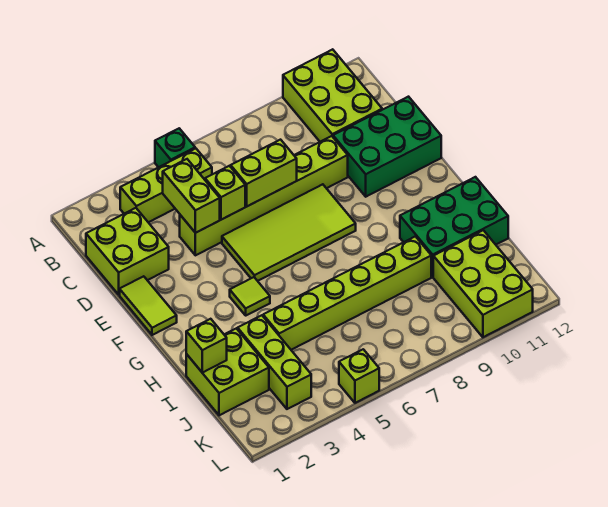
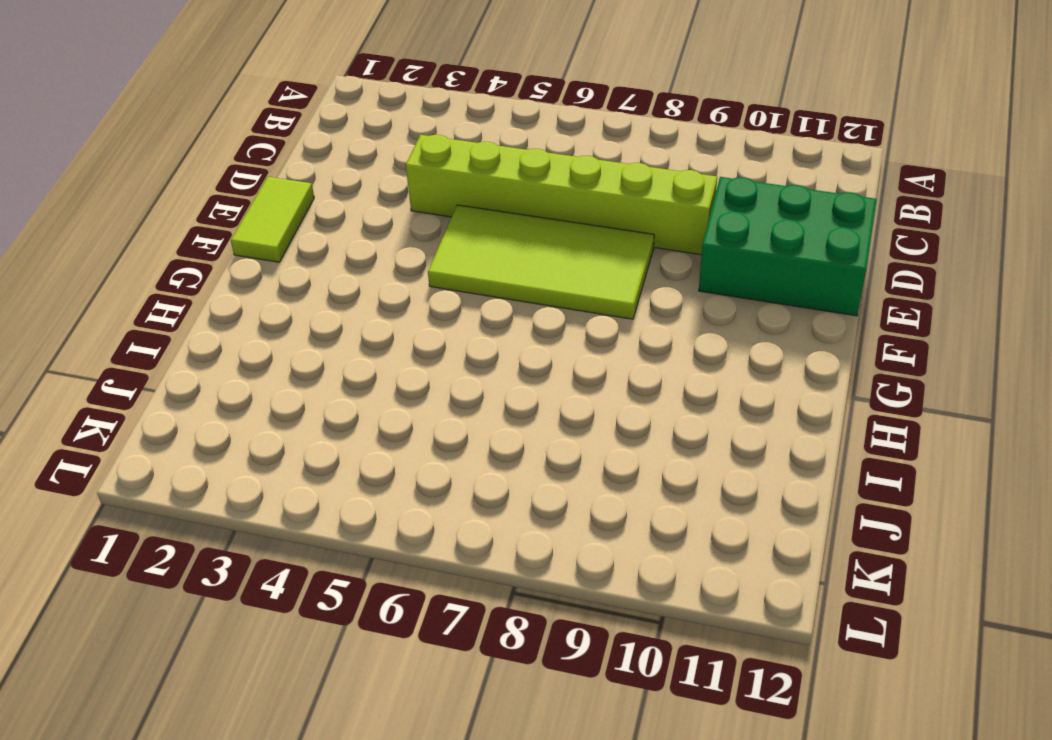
none -> green brick A5 level 1
none -> lime brick A10:C11 level 1
none -> lime brick B3:B5 level 1

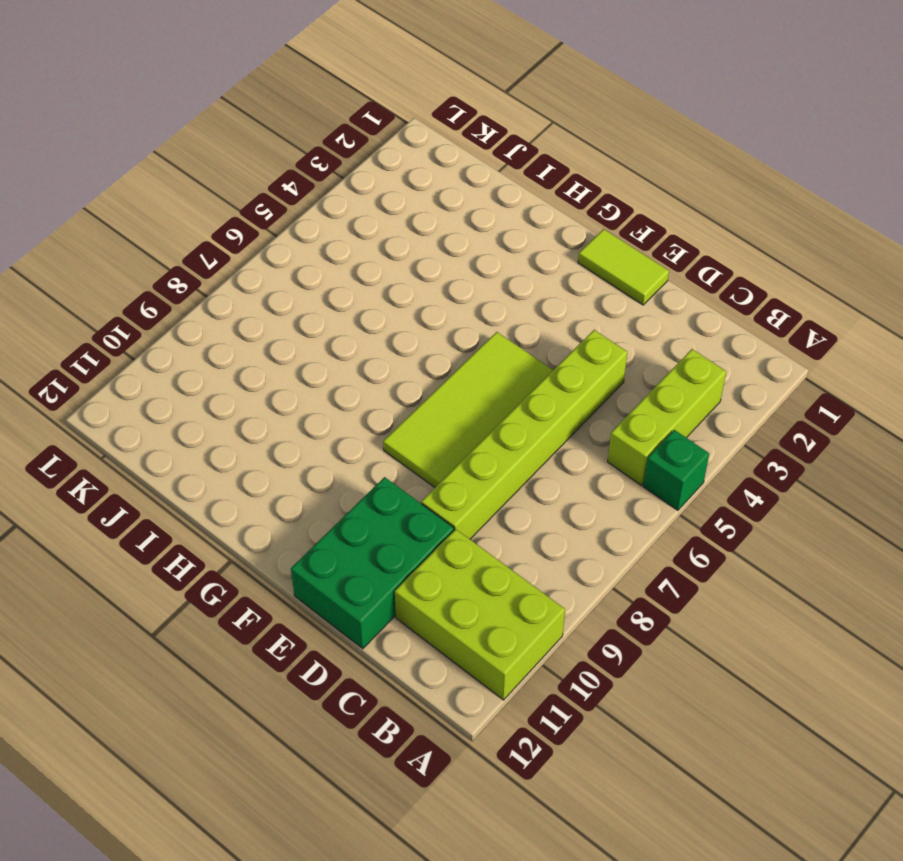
none -> lime brick C1:D2 level 1
none -> lime tile G4 level 1
none -> green brick H10:I12 level 1

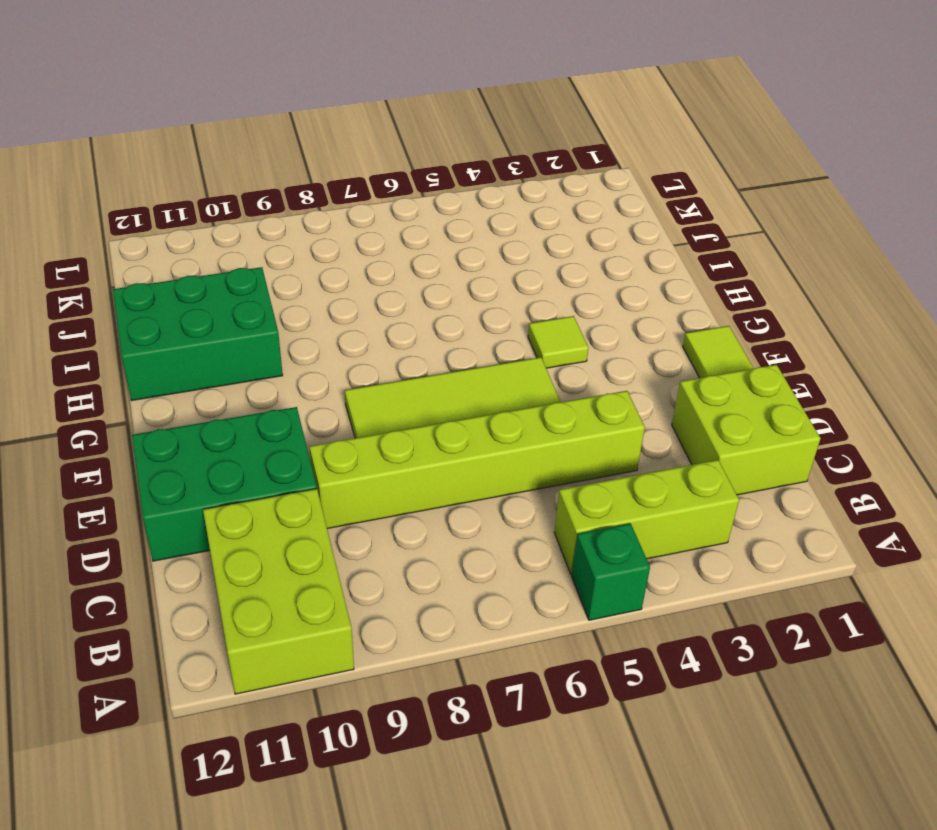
none -> lime brick I1:J2 level 1
none -> lime brick I3:K3 level 1
none -> lime brick I4:I9 level 1

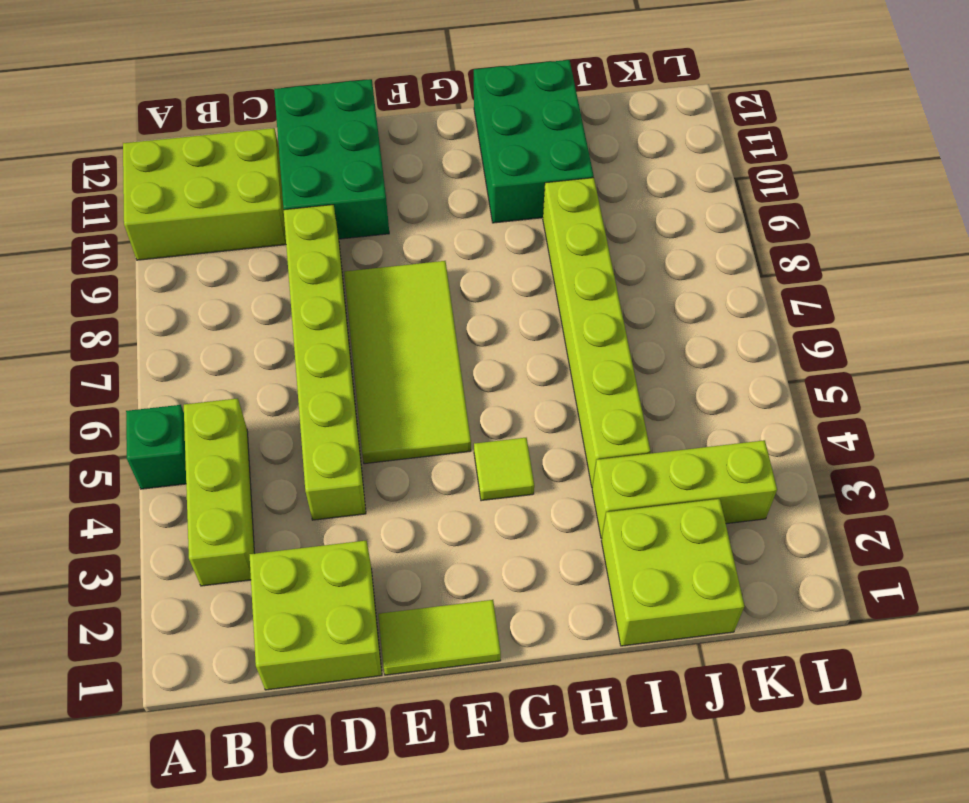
none -> lime brick J10:L11 level 1
none -> lime brick L5 level 1
none -> lime brick C4:D4 level 2

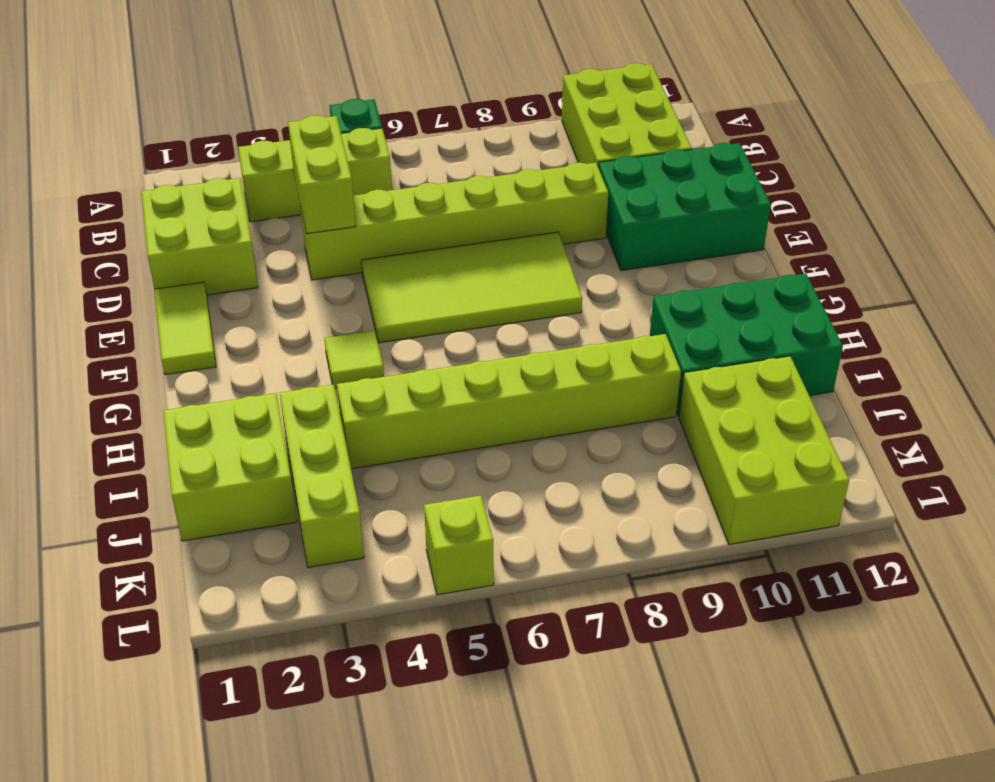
none -> lime brick D5 level 2
none -> lime brick D6:D7 level 2
none -> lime brick I1 level 2

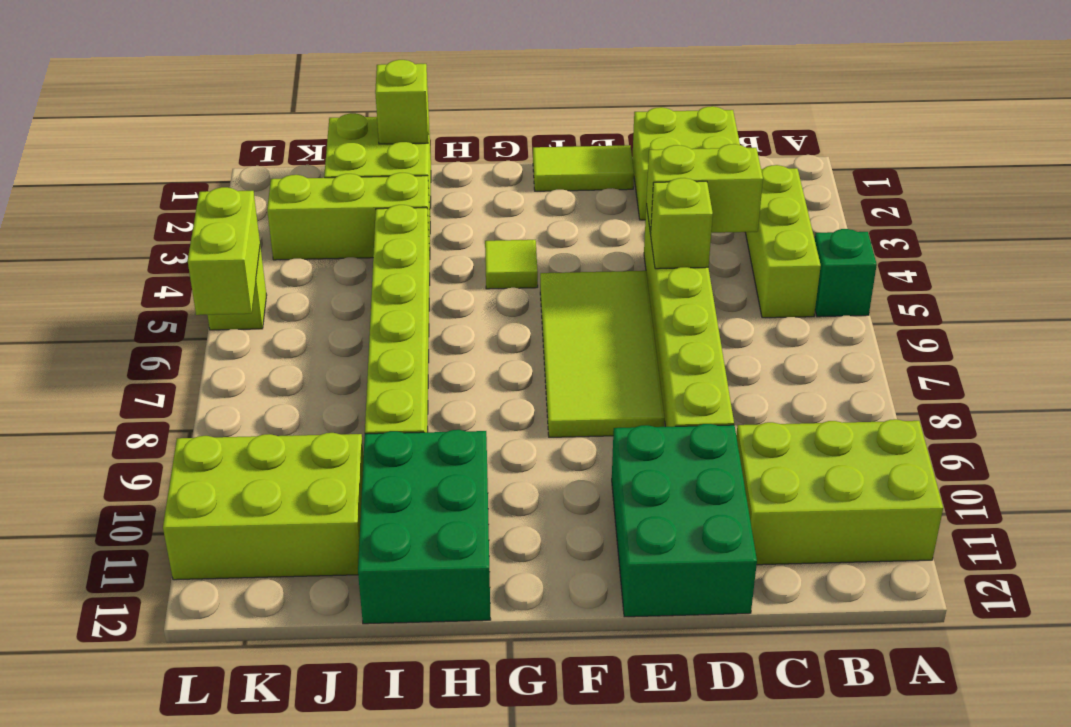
lime brick L5:L6 level 2 -> lime brick D6:D7 level 2

